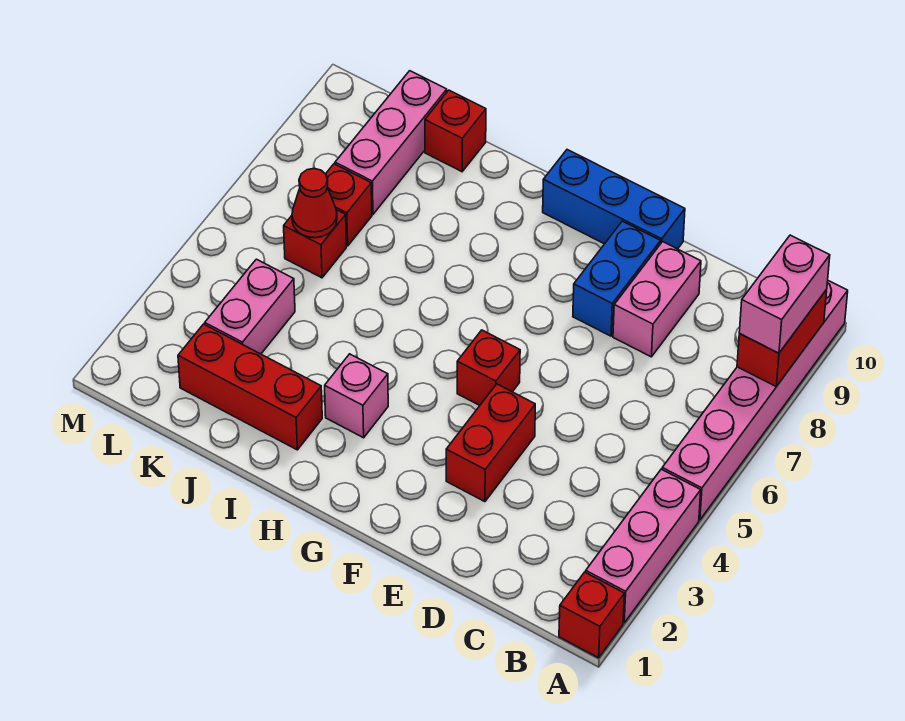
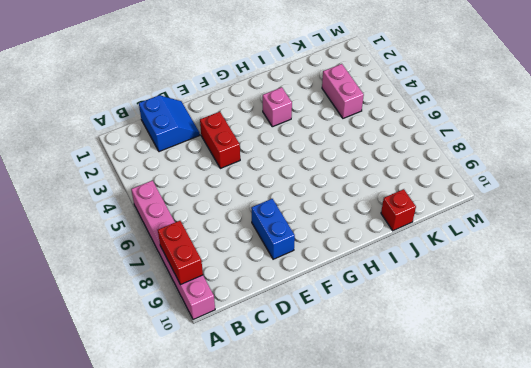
blue slope C1:D2 level 1 top C -> none
none -> red brick A1 level 1
none -> pink brick A2:A4 level 1
none -> pink brick D8:D9 level 1

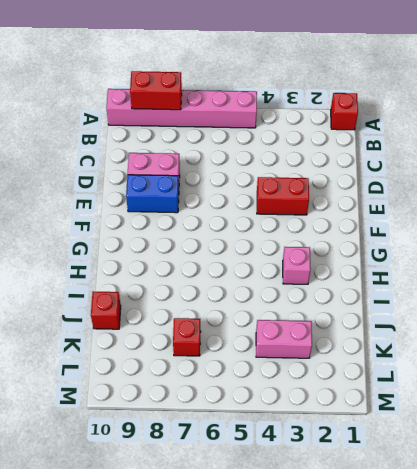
none -> pink brick A2:A4 level 1
none -> blue brick E10:G10 level 1
none -> red brick F5 level 1

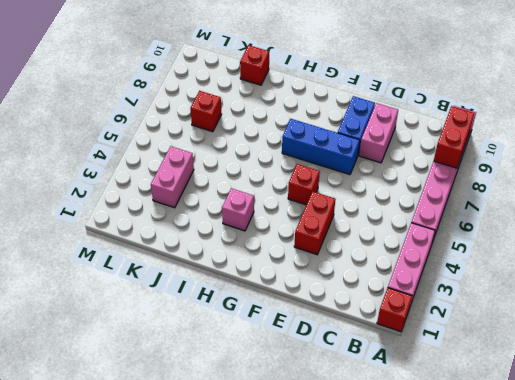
blue brick E7:G7 level 1 -> blue brick E10:G10 level 1
none -> red brick I2:K2 level 1
none -> red brick K6 level 1
none -> pink brick K8:K10 level 1

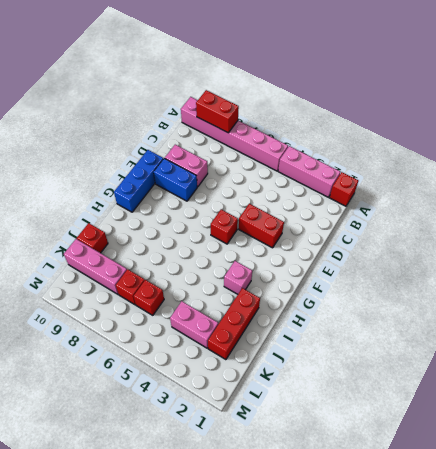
none -> red cone K6 level 2
none -> pink brick A8:A9 level 3

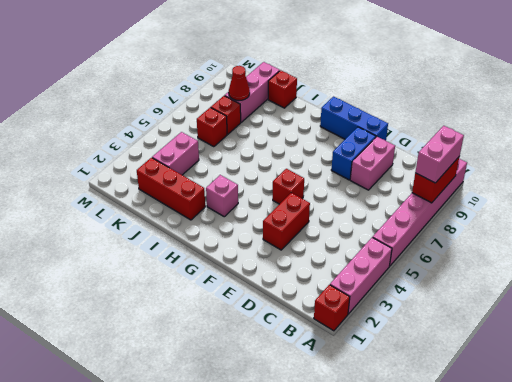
red cone K8 level 2 -> red cone K6 level 2

